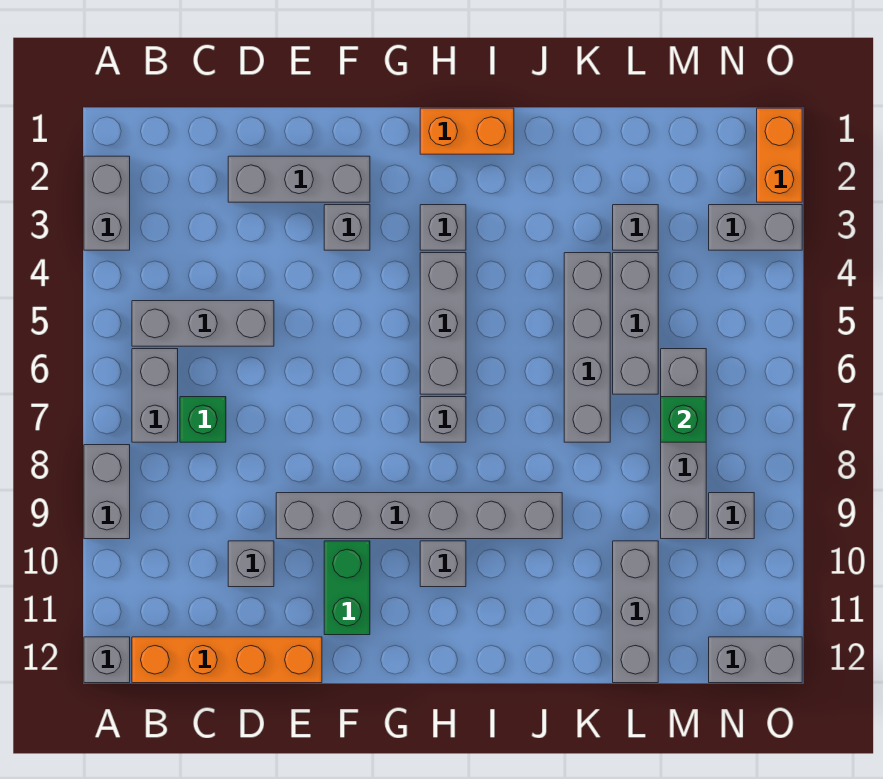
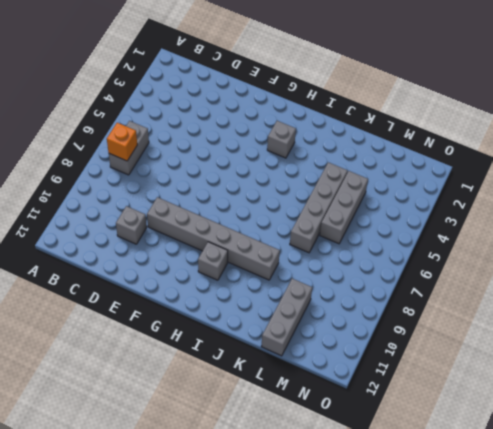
orange brick B7 level 2 -> none
none -> grey brick A2:A3 level 1
none -> grey brick A8:A9 level 1
none -> grey brick A12 level 1

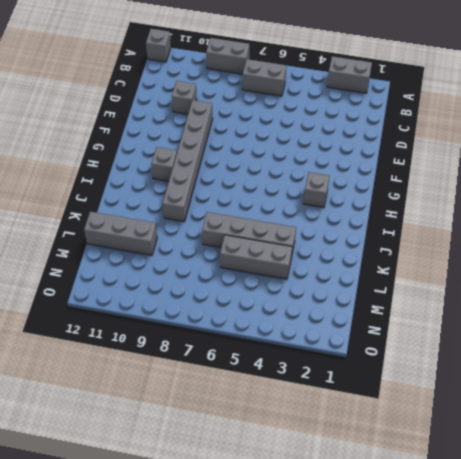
none -> grey brick B5:D5 level 1
none -> orange brick B12:E12 level 1
none -> green brick C7 level 1

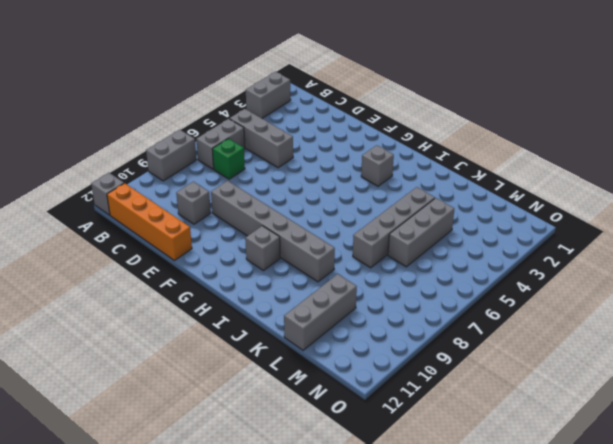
none -> grey brick D2:F2 level 1
none -> grey brick F3 level 1
none -> green brick F10:F11 level 1

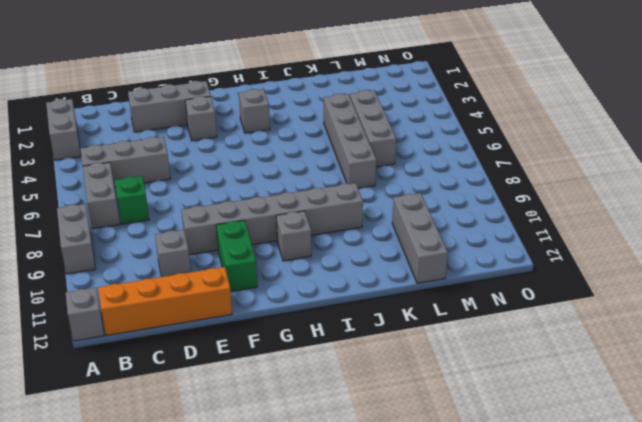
none -> orange brick H1:I1 level 1
none -> grey brick H4:H6 level 1
none -> grey brick H7 level 1

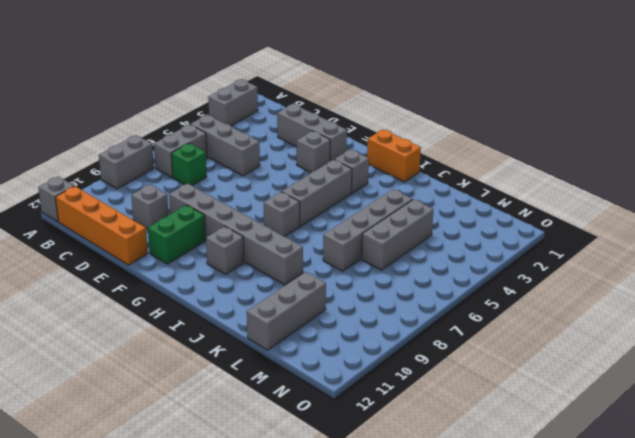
none -> grey brick L3 level 1
none -> grey brick M6:M9 level 1
none -> grey brick N3:O3 level 1

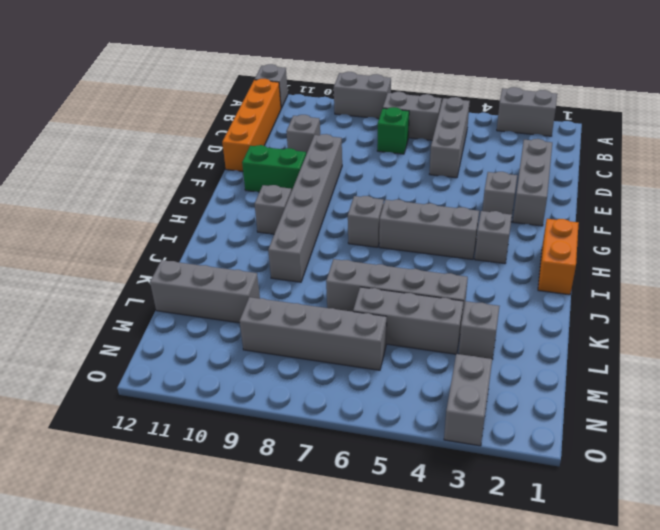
none -> grey brick N9 level 1
none -> grey brick N12:O12 level 1
none -> orange brick O1:O2 level 1

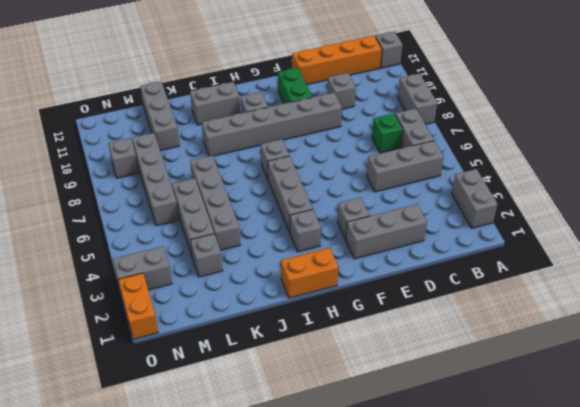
grey brick I11:J11 level 1 -> grey brick N12:O12 level 1
none -> green brick M7 level 2

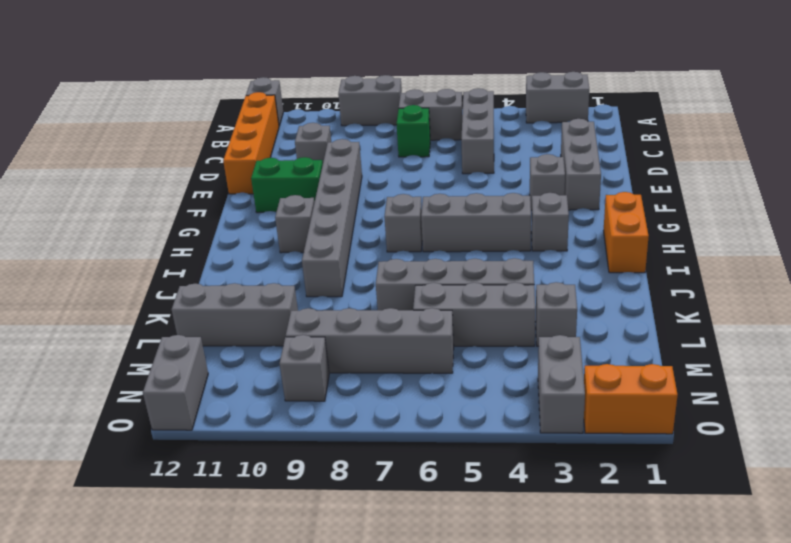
none -> green brick M7 level 2

